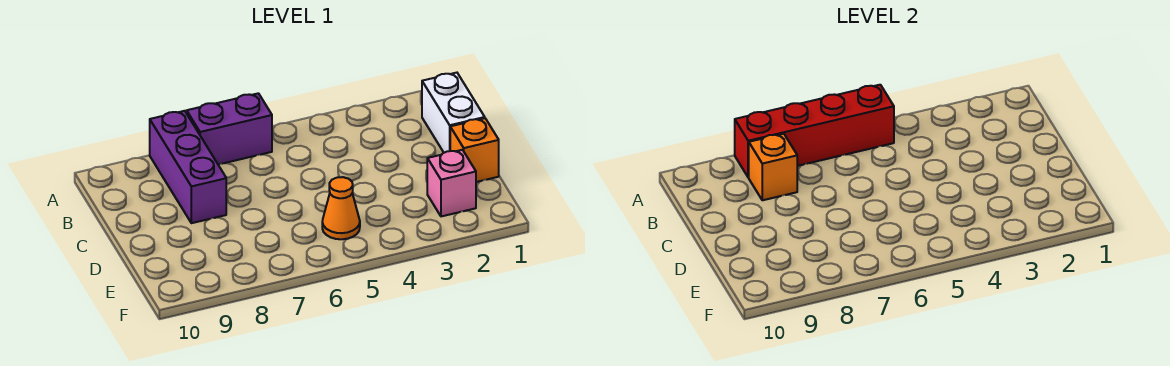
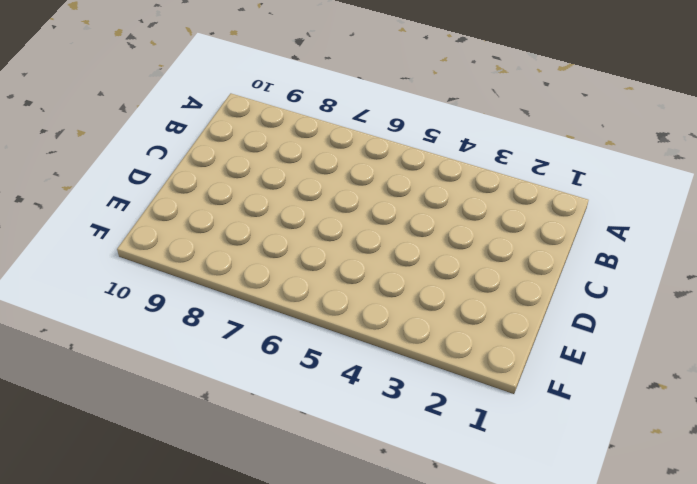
none -> purple brick A6:A7 level 1
none -> purple brick A8:C8 level 1

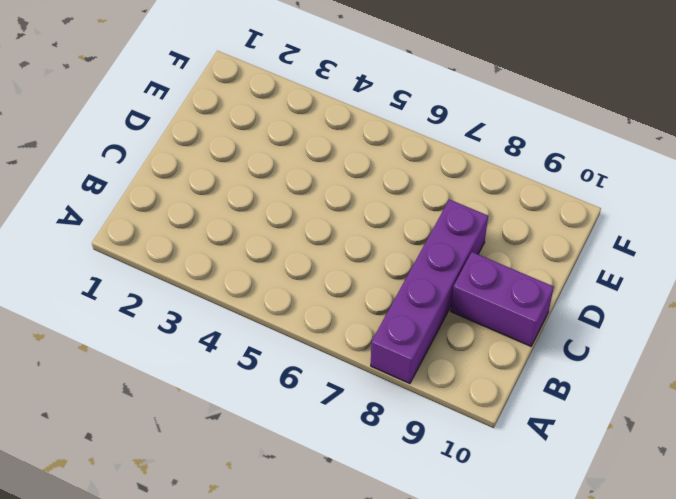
purple brick A8:D8 level 1 -> purple brick A8:C8 level 1
purple brick C9:C10 level 1 -> purple brick A6:A7 level 1
none -> white brick B1:C1 level 1
none -> orange brick D1 level 1

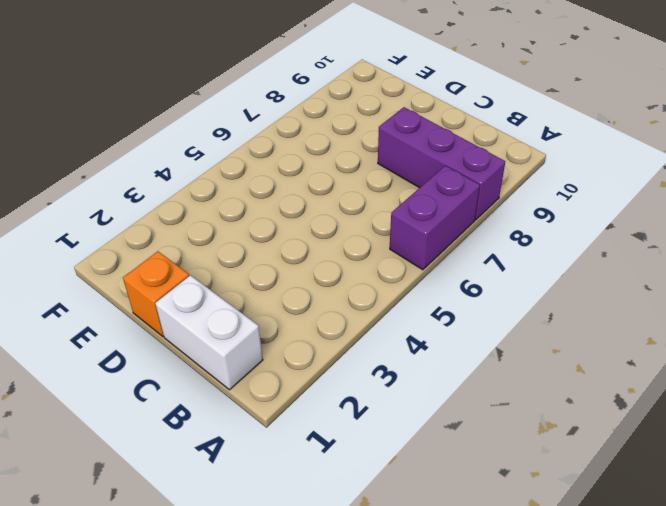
none -> pink brick E2 level 1
none -> orange cone E5 level 1

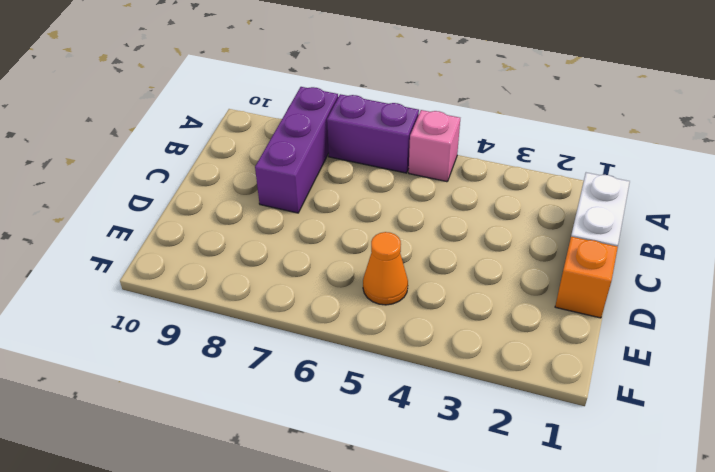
pink brick A5 level 1 -> pink brick E2 level 1
none -> red brick A5:A8 level 2
none -> orange brick B8 level 2

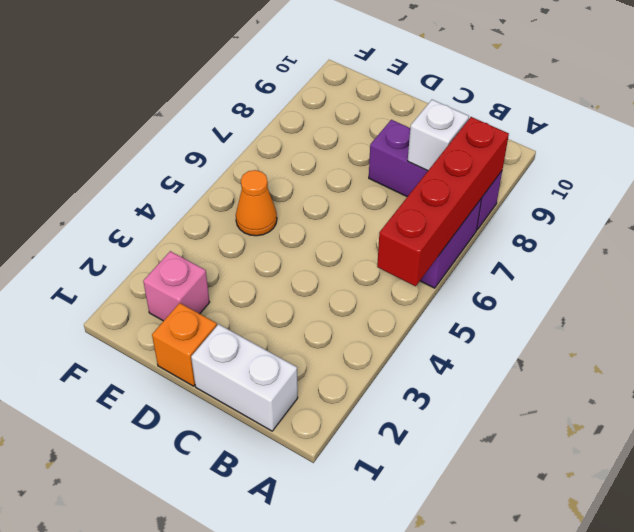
white brick B8 level 2 -> orange brick B8 level 2

